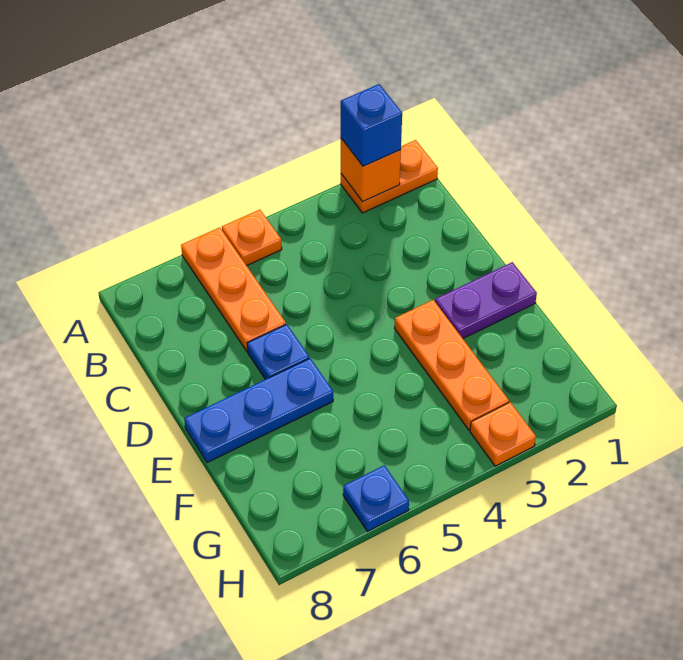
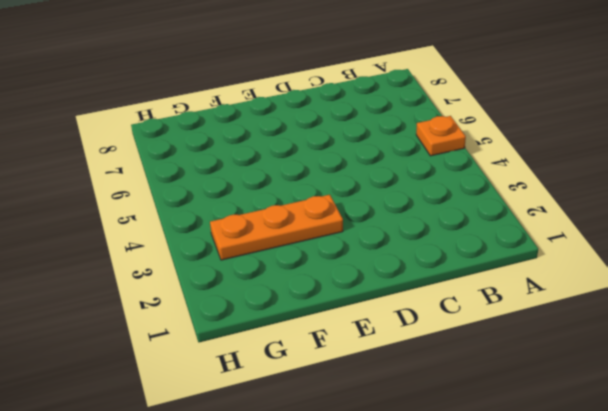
none -> orange plate A1:A2 level 1
none -> orange plate A6:C6 level 1

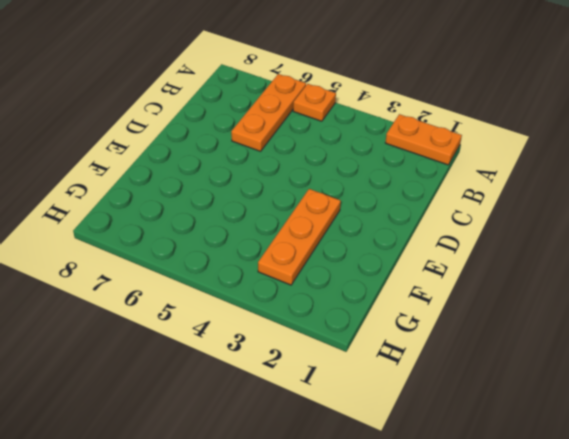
none -> blue plate D6 level 1
none -> purple plate E1:E2 level 1

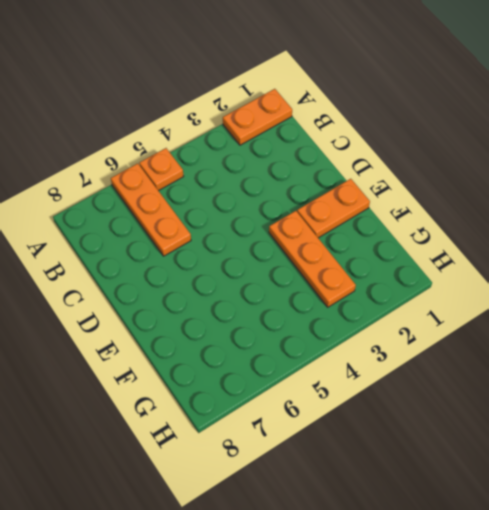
orange plate E1:E2 level 1 -> purple plate E1:E2 level 1
none -> blue plate D6 level 1
none -> blue plate E6:E8 level 1

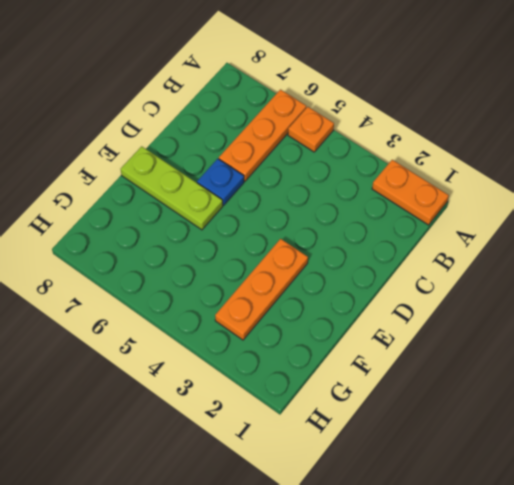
lime plate E6:E8 level 1 -> blue plate E6:E8 level 1
none -> purple plate E1:E2 level 1
none -> orange plate H3 level 1

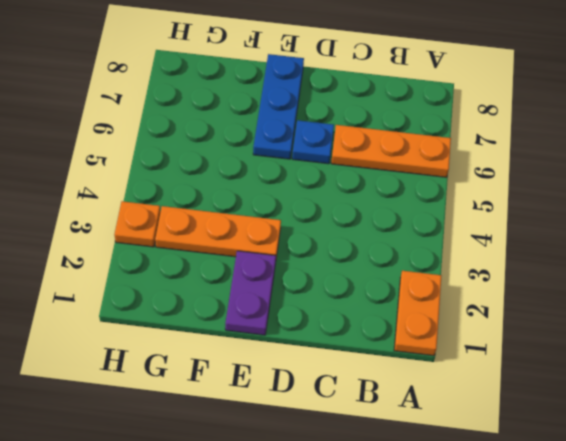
none -> orange plate A5 level 1
none -> blue plate H6 level 1

